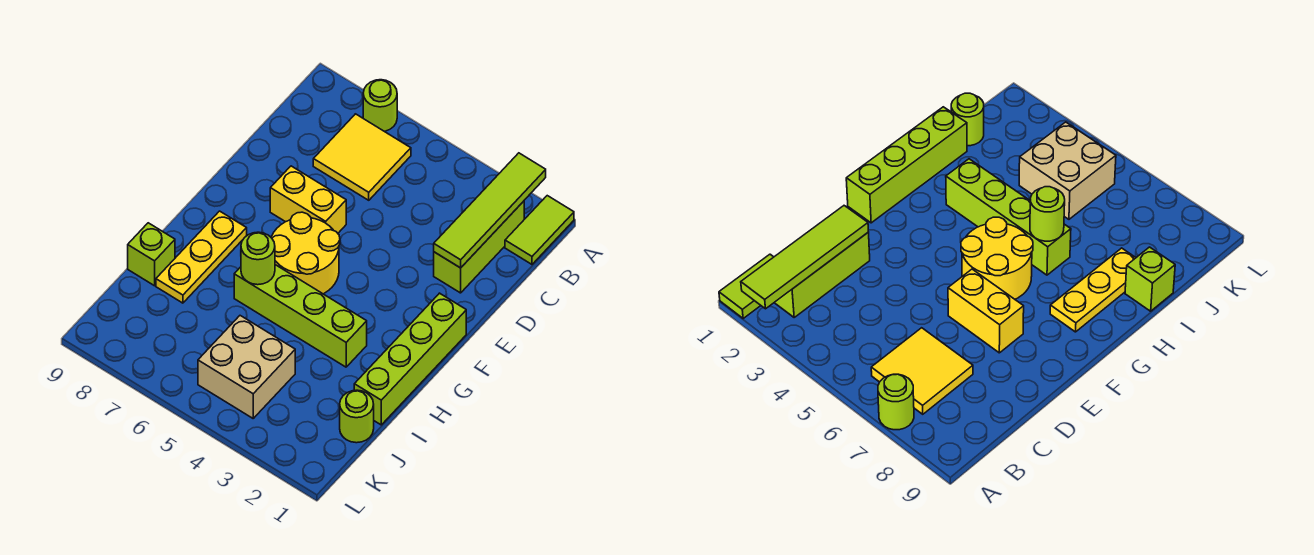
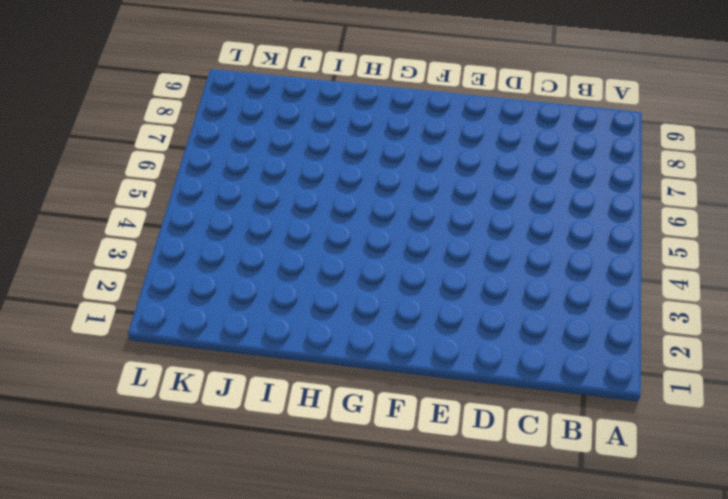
none -> lime tile A1:B1 level 1
none -> lime round brick A7 level 1
none -> lime brick B2:D2 level 1

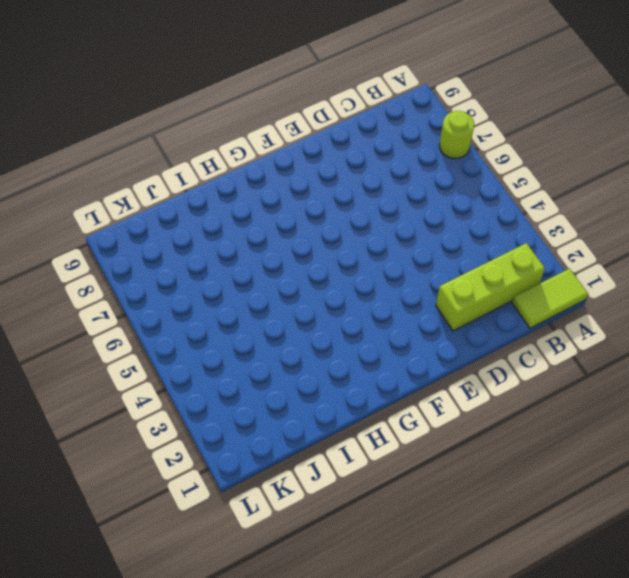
none -> yellow tile B6:C7 level 1
none -> yellow brick E6:E7 level 1
none -> lime brick F1:I1 level 1

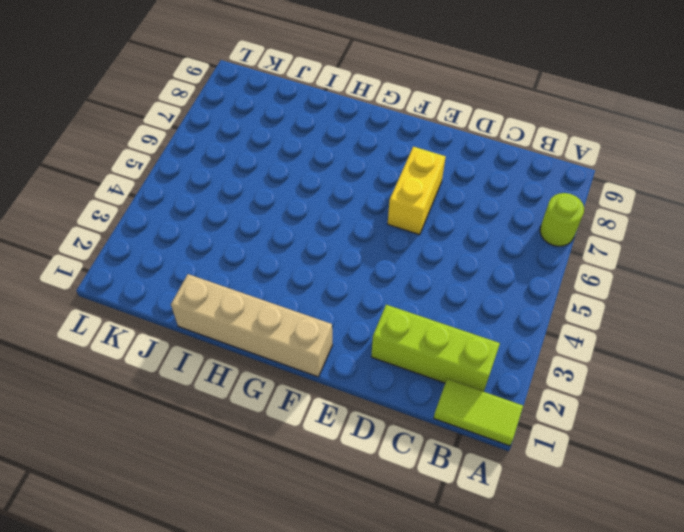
tan brick F1:I1 level 1 -> lime brick F1:I1 level 1
none -> yellow tile B6:C7 level 1
none -> yellow round brick F5:G6 level 1
none -> yellow plate G8:I8 level 1

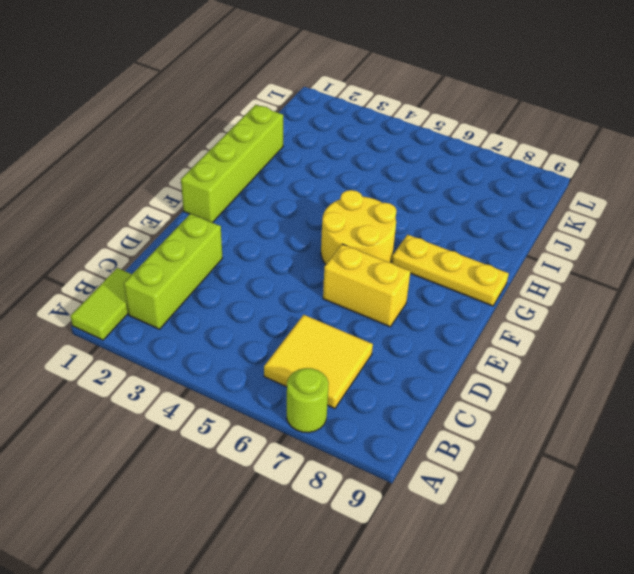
yellow plate G7:G9 level 1 -> yellow plate G8:I8 level 1
none -> lime brick H3:H6 level 1
none -> lime brick I9 level 1
none -> lime round brick J1 level 1

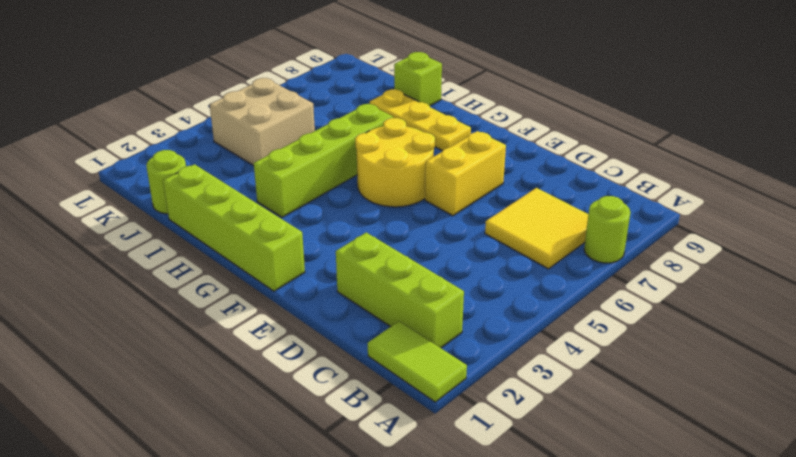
none -> lime tile A2:D2 level 2
none -> lime round brick H6 level 2

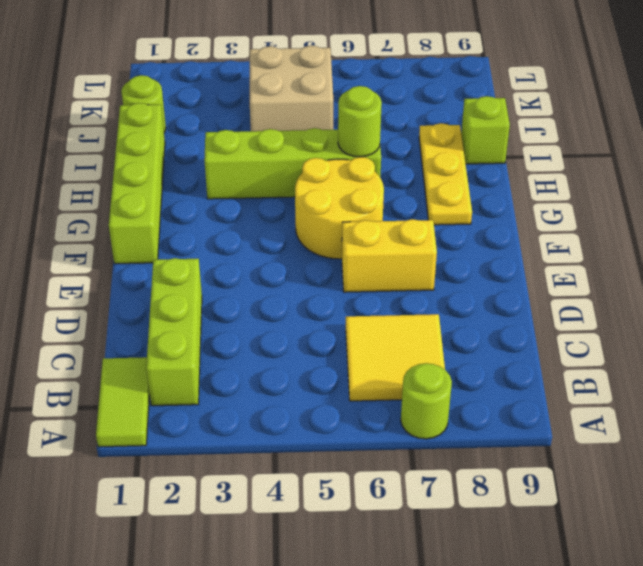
none -> lime tile A2:D2 level 2

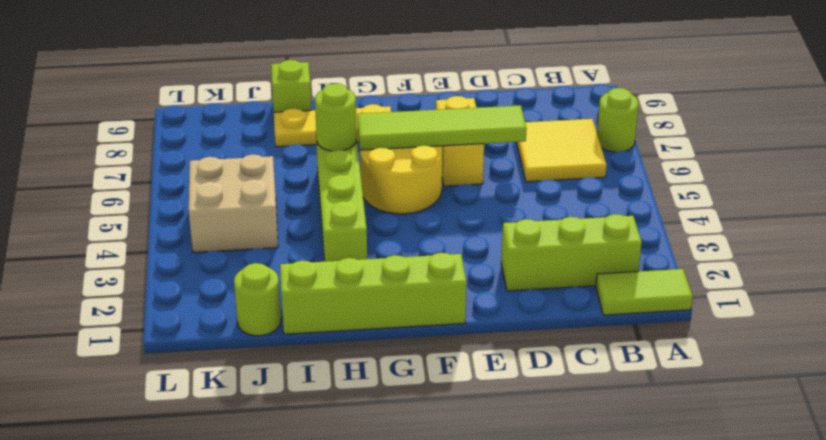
lime tile D6:G6 level 2 -> lime tile A2:D2 level 2

